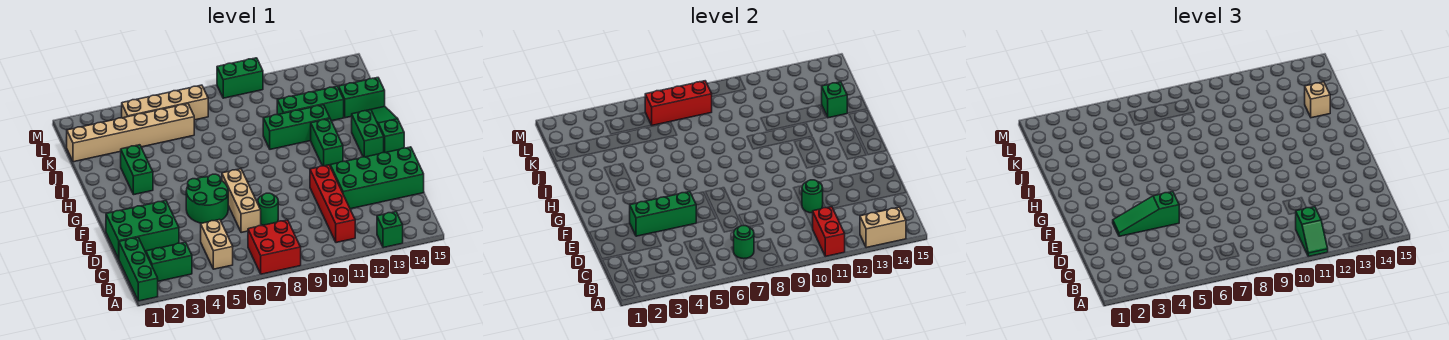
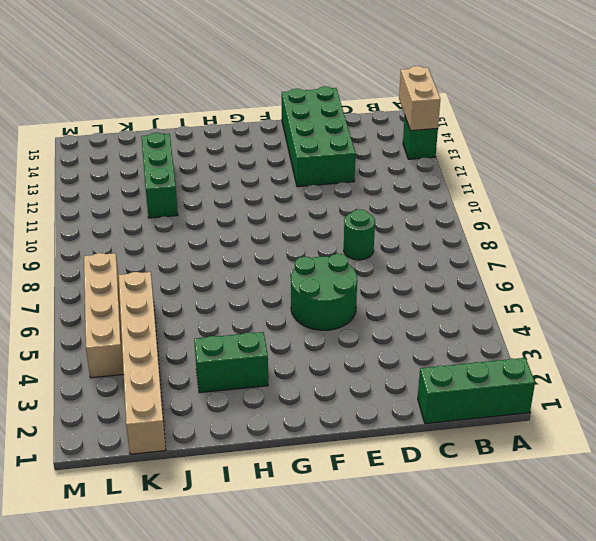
none -> red brick A7:B8 level 1
none -> green brick B2:B3 level 1
none -> tan brick B5:C5 level 1
none -> red brick B11:E11 level 1

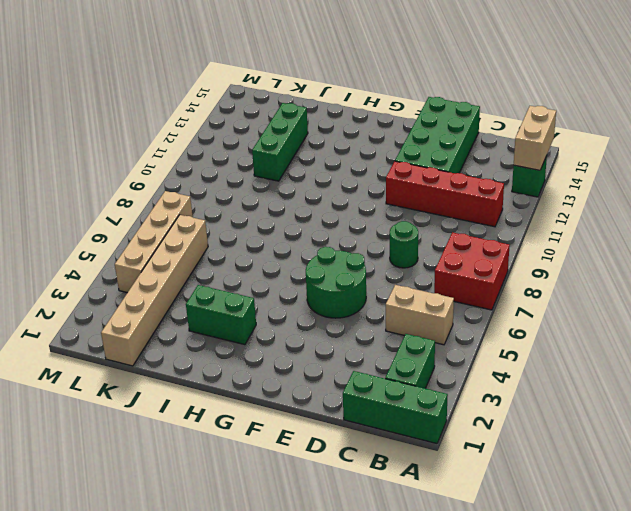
none -> green brick D1:E3 level 1
none -> tan brick D7:F7 level 1
none -> green brick G12:H12 level 1
none -> green brick G14:H14 level 1

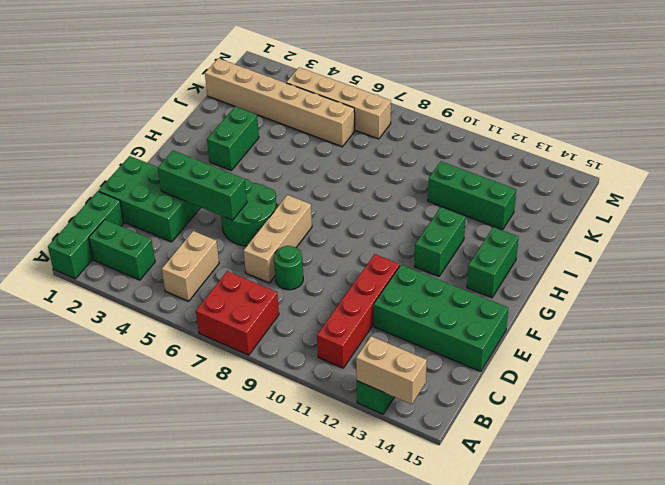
none -> green slope G15:I15 level 1 top G
none -> green brick I10:I12 level 1
none -> green brick J14:J15 level 1
none -> green brick M9:M10 level 1

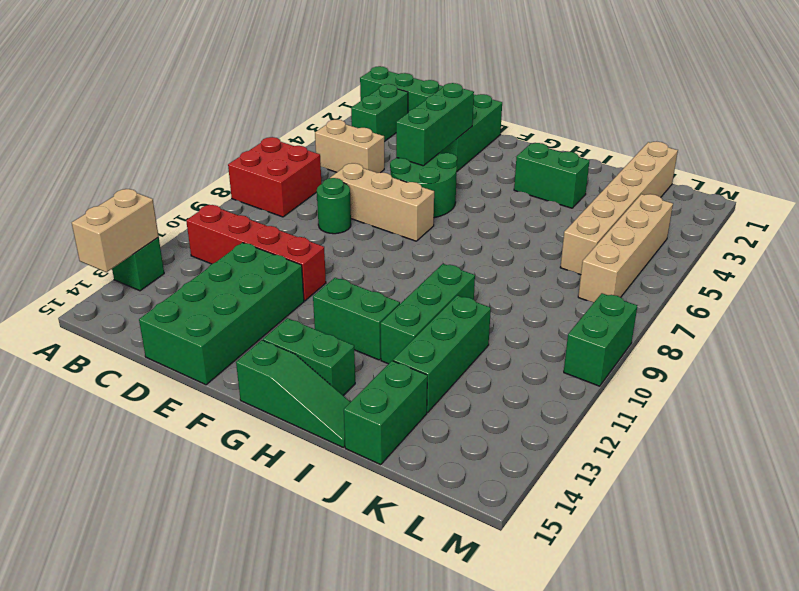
none -> red brick A11:B11 level 2
none -> green round brick B7 level 2
none -> green round brick D11 level 2
none -> green brick J14 level 2

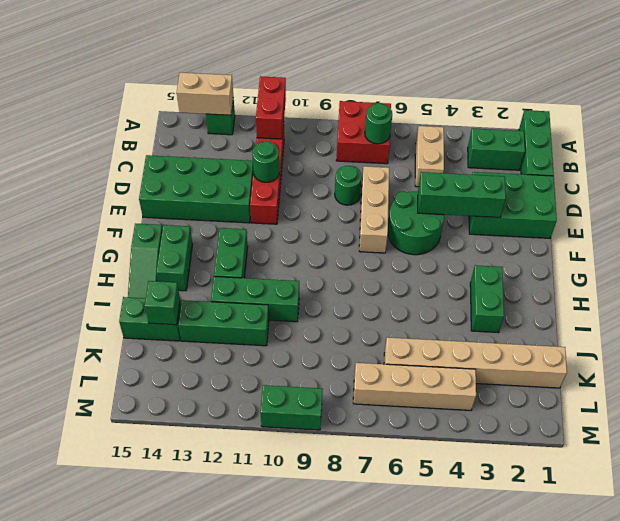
none -> red brick L6:L8 level 2
none -> green slope A11:B11 level 3 top B
none -> green slope E3:E5 level 3 top 5
none -> tan brick J14 level 3

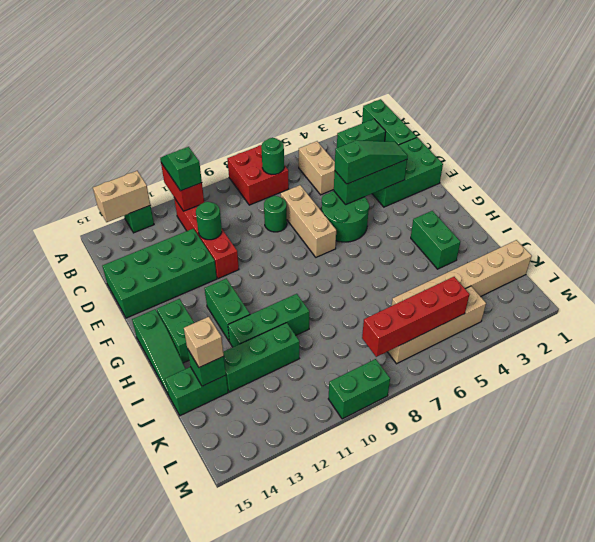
red brick L5:L8 level 2 -> red brick L6:L8 level 2

